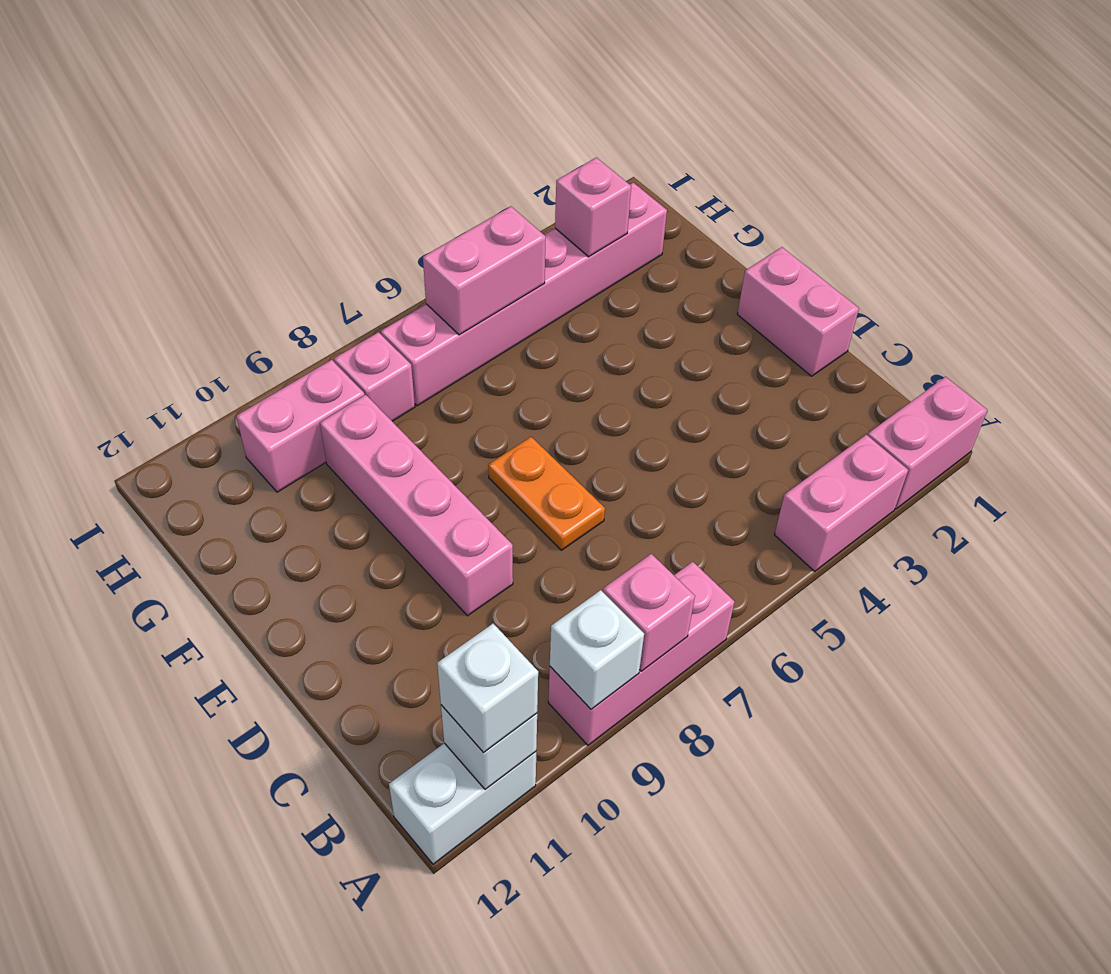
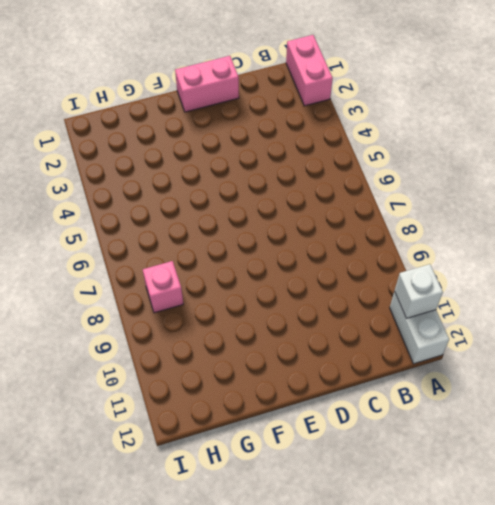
none -> pink brick A3:A4 level 1
none -> pink brick A7:A9 level 1
none -> orange plate D7:E7 level 1

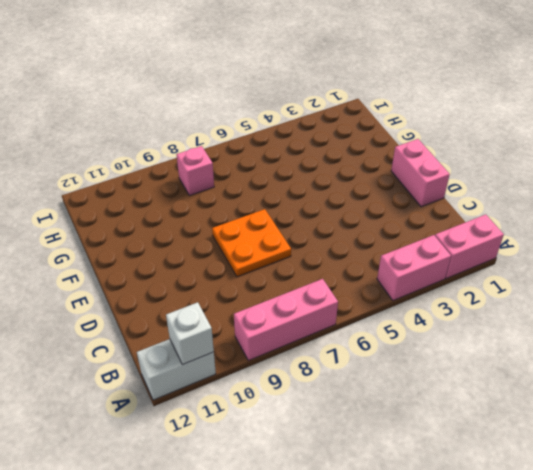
orange plate D7:E8 level 1 -> orange plate D7:E7 level 1
none -> pink brick D9:G9 level 1
none -> pink brick H2:H7 level 1
none -> pink brick H9:H10 level 1

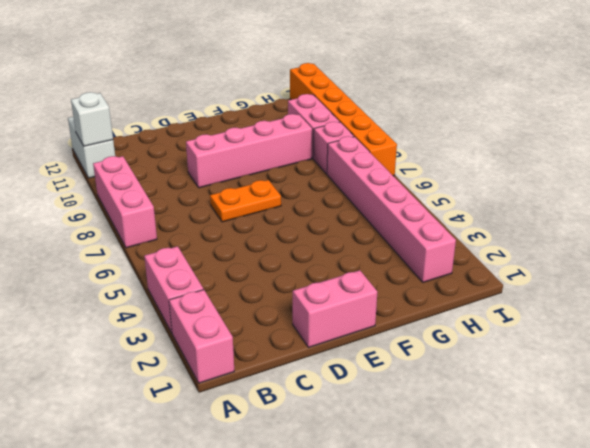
orange brick I7:I12 level 1 -> none
none -> pink brick A8 level 2
none -> white brick A9 level 2
none -> pink brick H3 level 2

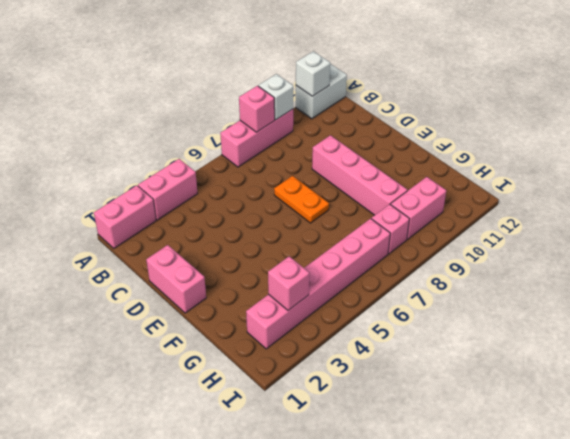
none -> pink brick H5:H6 level 2
none -> white brick A11 level 3

